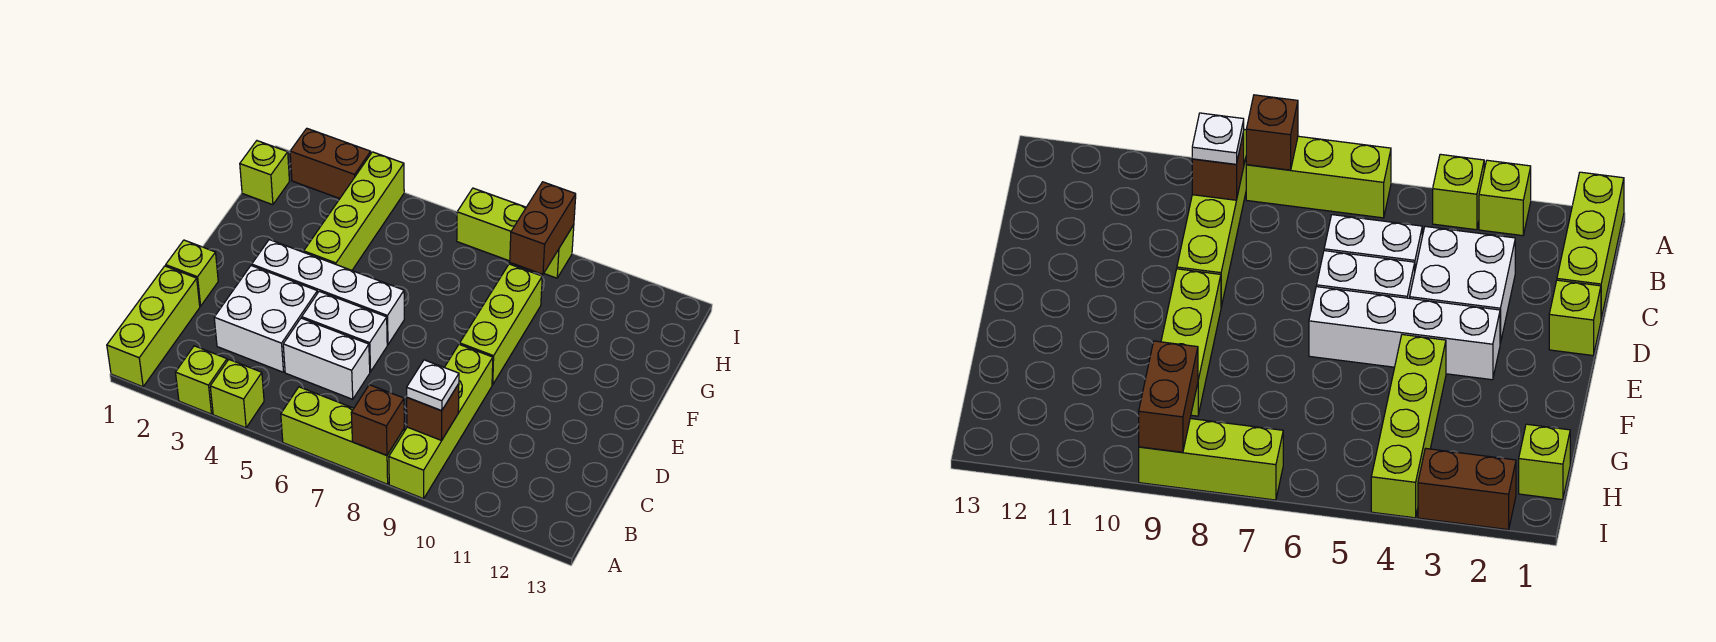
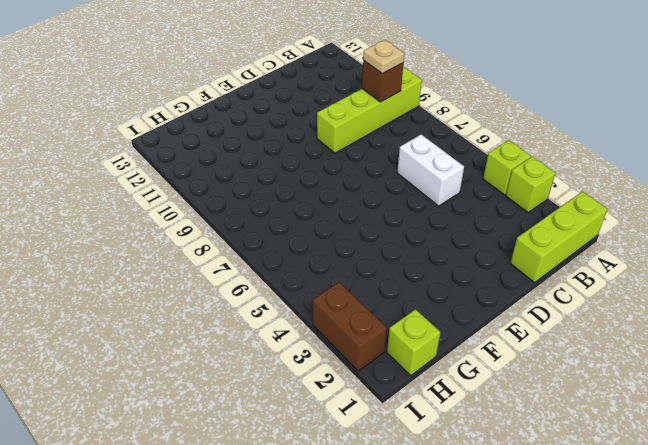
tan plate B9 level 3 -> white plate B9 level 3
none -> lime brick A6:A8 level 1
none -> white brick C3:D4 level 1
none -> lime brick D1 level 1

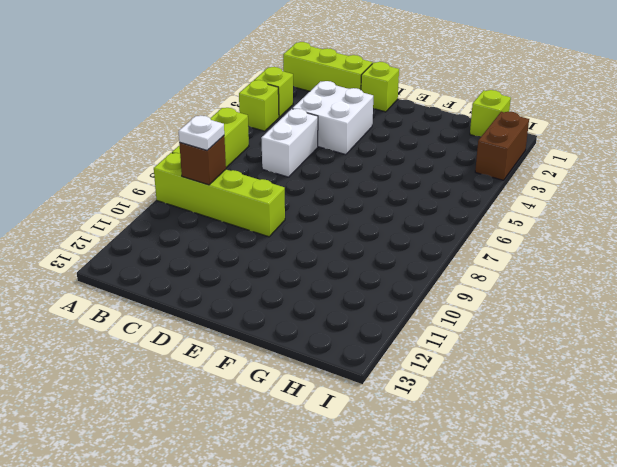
none -> white brick D5:D6 level 1
none -> white brick E3:E6 level 1
none -> lime brick E9:G9 level 1

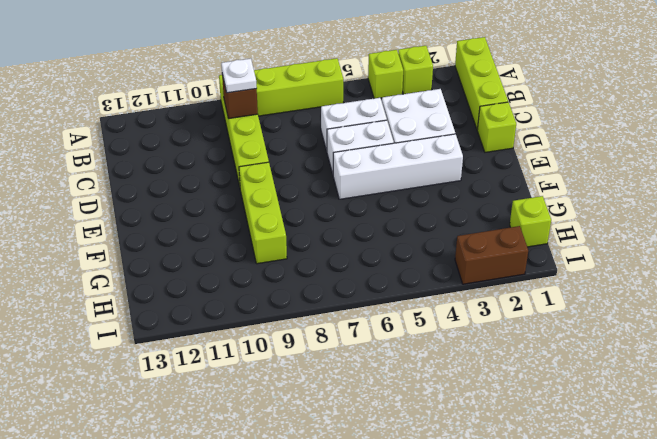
none -> lime brick F4:I4 level 1
none -> lime brick I7:I9 level 1
none -> brown brick A8 level 2

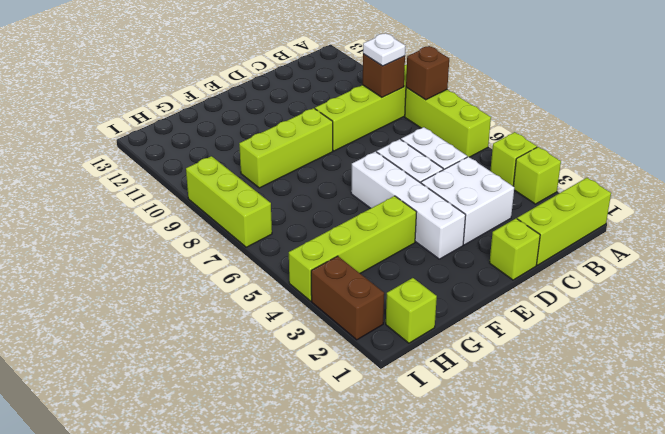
none -> brown brick H9:I9 level 2

